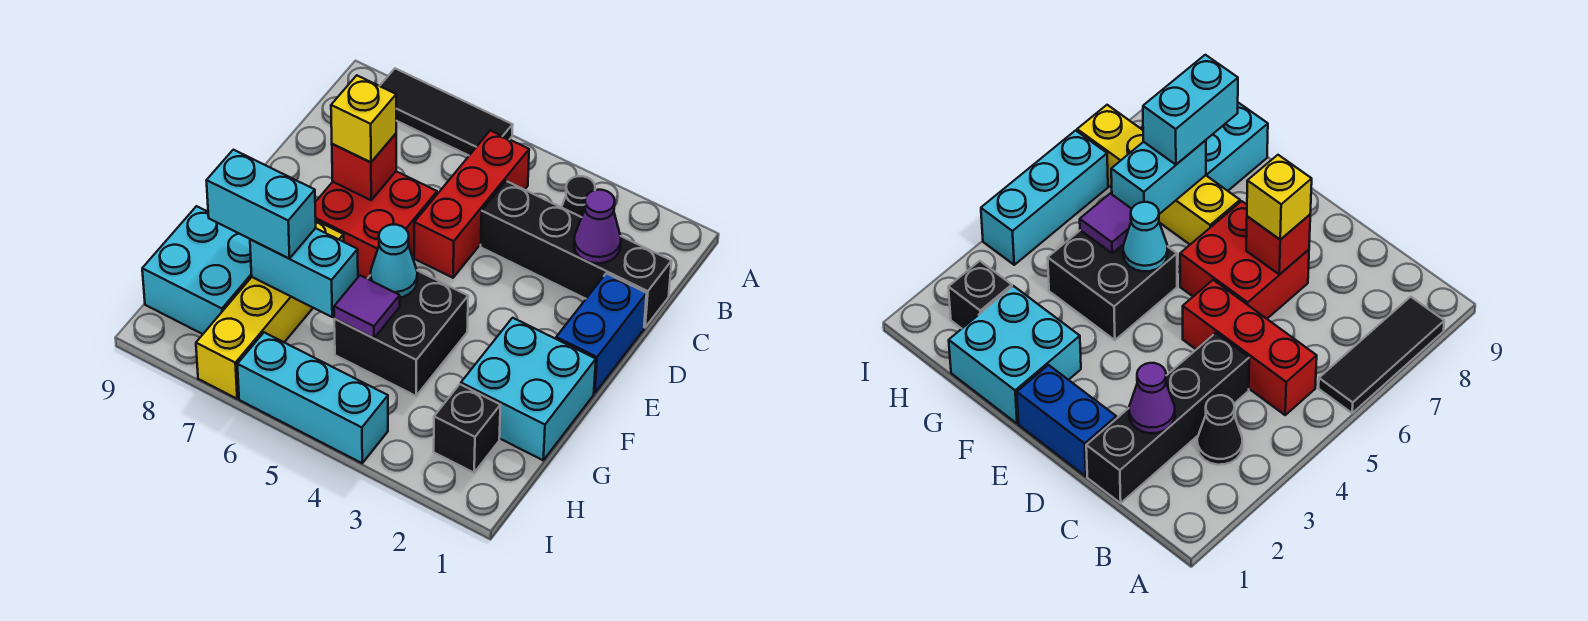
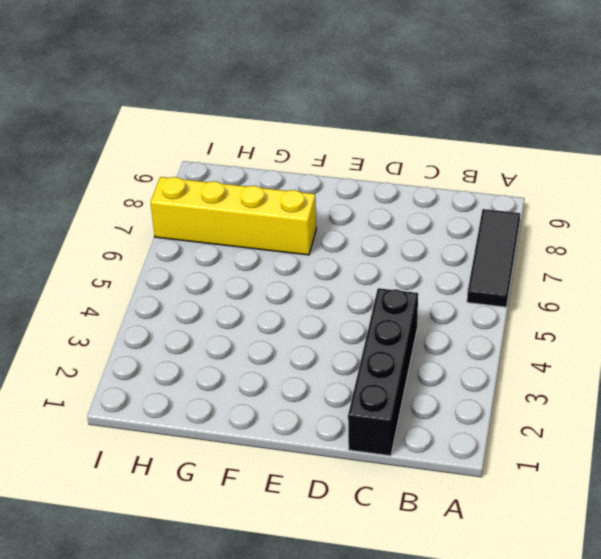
none -> black cone B3 level 1
none -> red brick B5:D5 level 1
none -> blue brick D1:E1 level 1

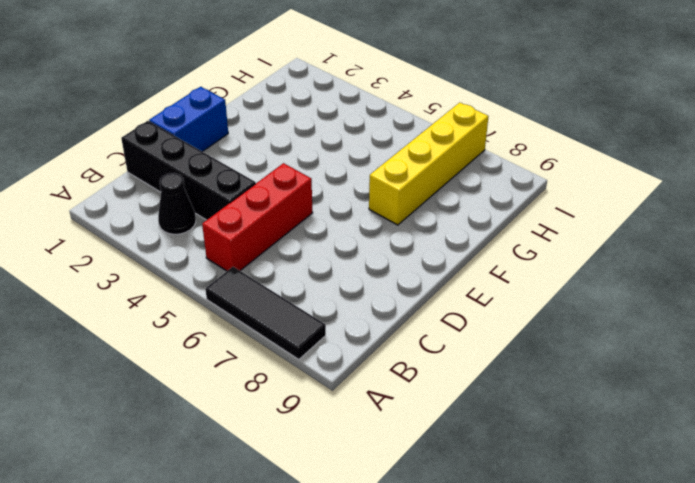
none -> red brick D6:E7 level 1
none -> cyan brick F1:G2 level 1
none -> black brick F4:G5 level 1

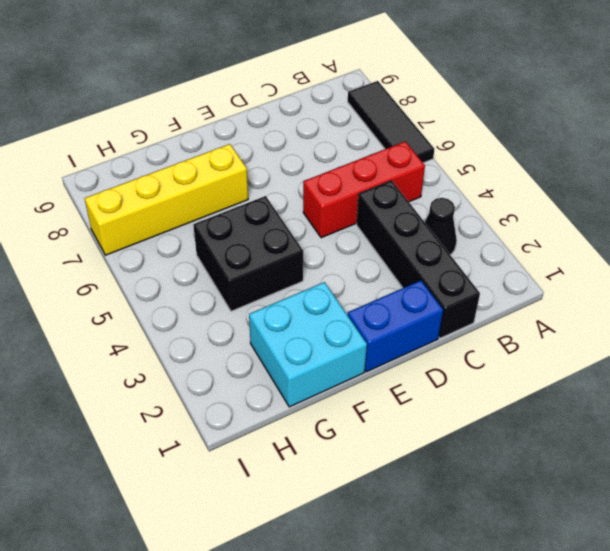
none -> red brick D6:E7 level 1
none -> cyan brick G8:H9 level 1
none -> black brick H2 level 1

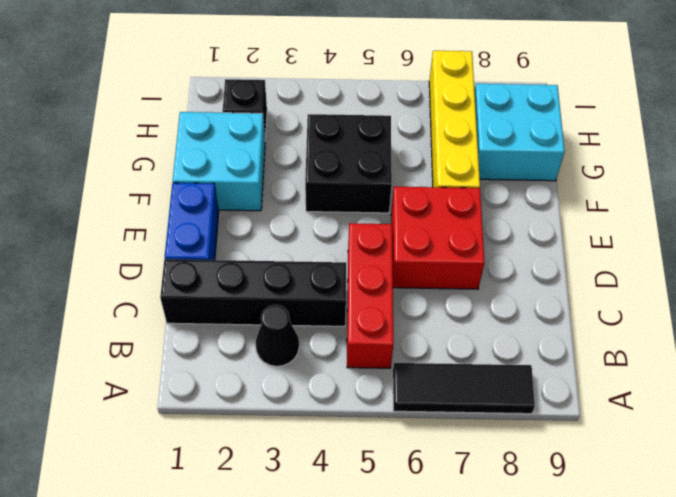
none -> cyan brick I4:I6 level 1
none -> purple cone C2 level 2
none -> red brick D7 level 2

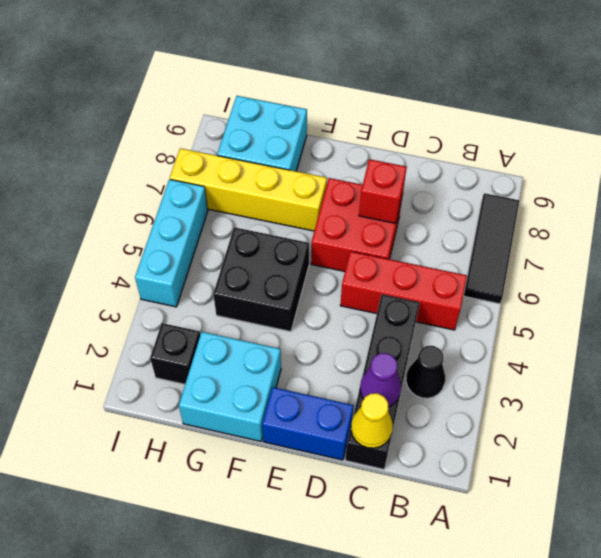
yellow cone C1 level 2 -> none
none -> cyan cone F5 level 2
none -> purple tile G5 level 2
none -> cyan brick G6:G7 level 2

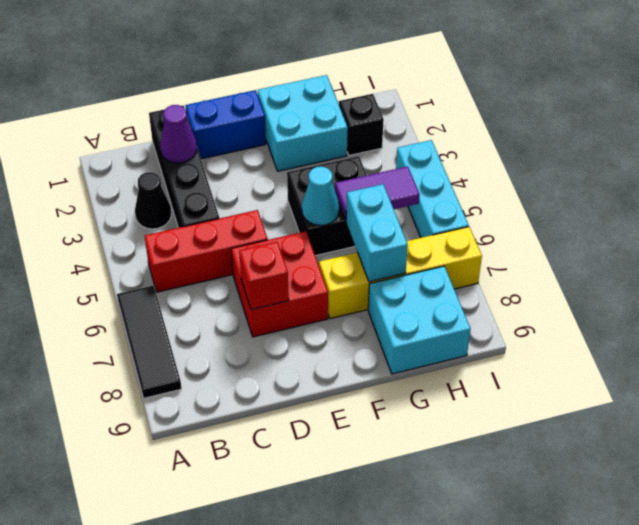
purple tile G5:H5 level 2 -> purple tile G5 level 2
none -> yellow brick D7 level 3
none -> cyan brick G7:G8 level 3

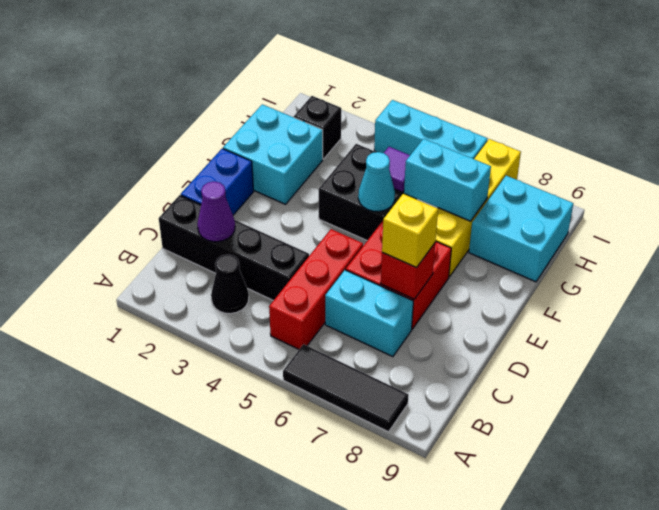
cyan brick C6:C7 level 1 -> cyan brick G7:G8 level 3

